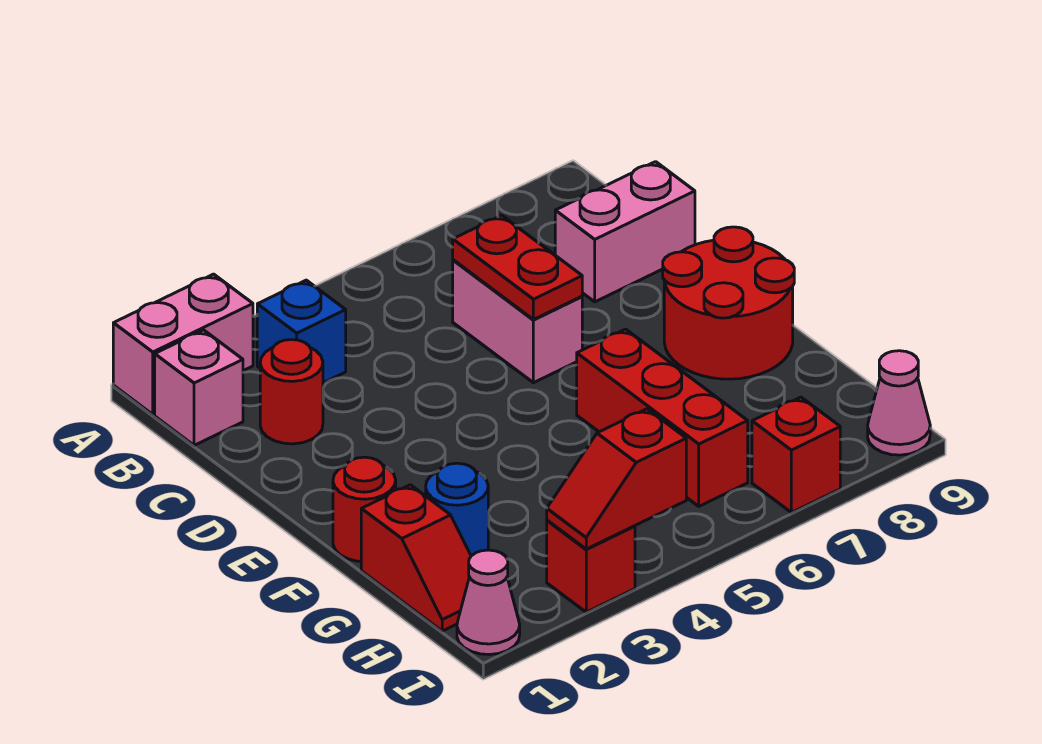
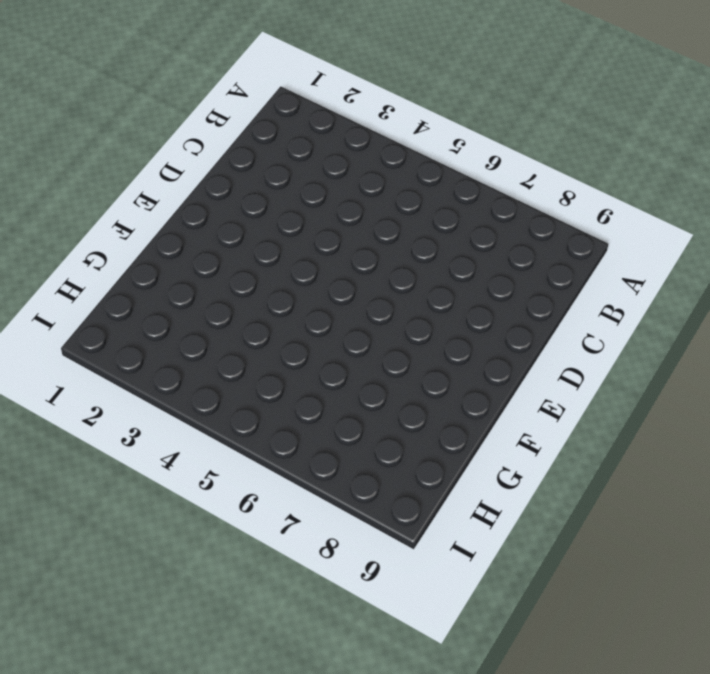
none -> pink brick A1:A2 level 1
none -> pink brick B1 level 1
none -> blue brick B3 level 1

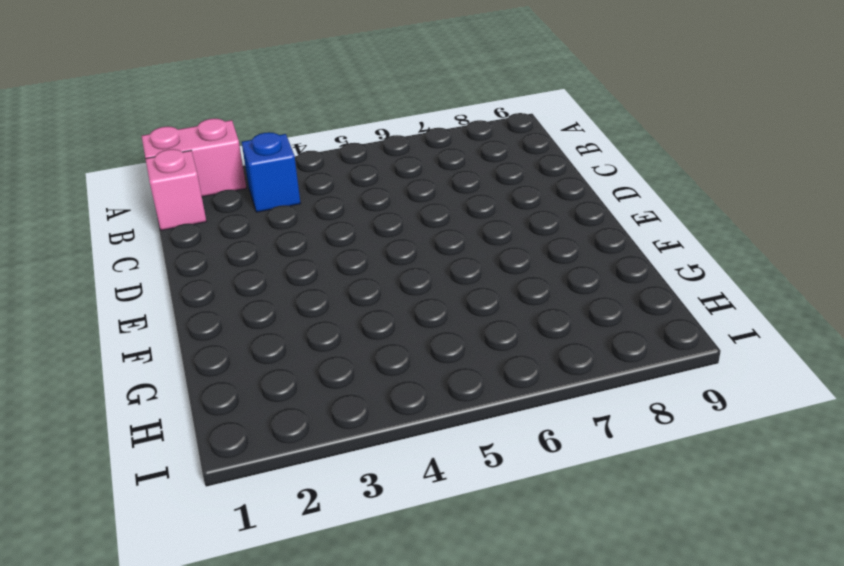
none -> red round brick C2 level 1
none -> pink brick C6:D6 level 1
none -> pink brick C8:C9 level 1

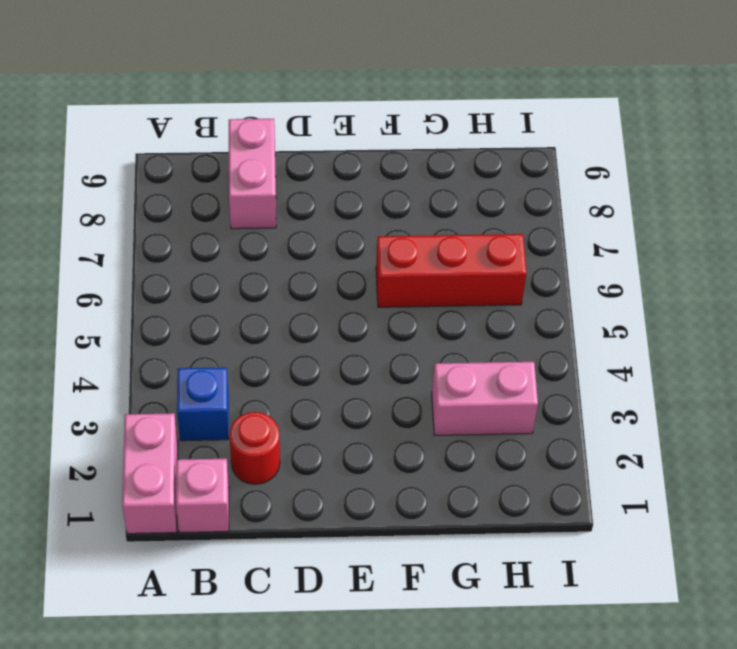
pink brick G3:H3 level 1 -> pink brick C6:D6 level 1
none -> red round brick E8:F9 level 1
none -> red round brick F1 level 1
none -> red slope G1:H1 level 1 top G

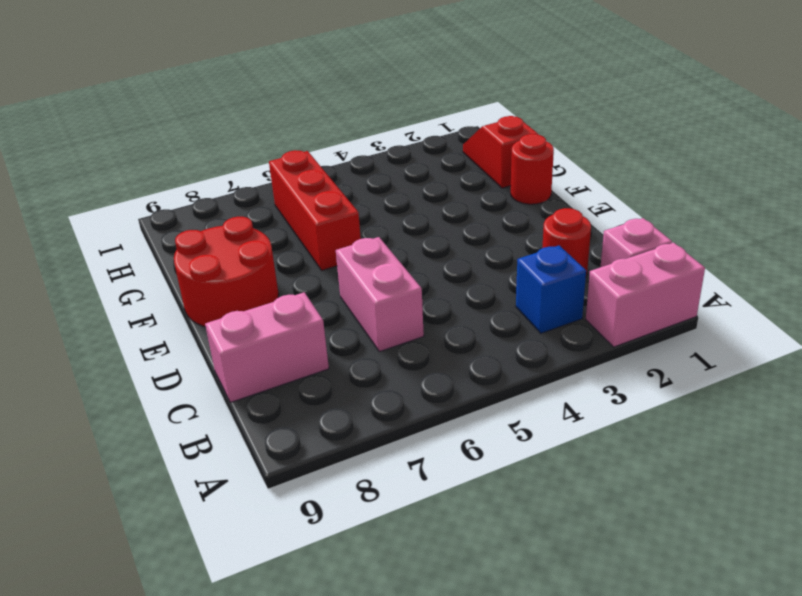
none -> blue round brick G2 level 1
none -> pink cone I1 level 1
none -> red brick I3 level 1

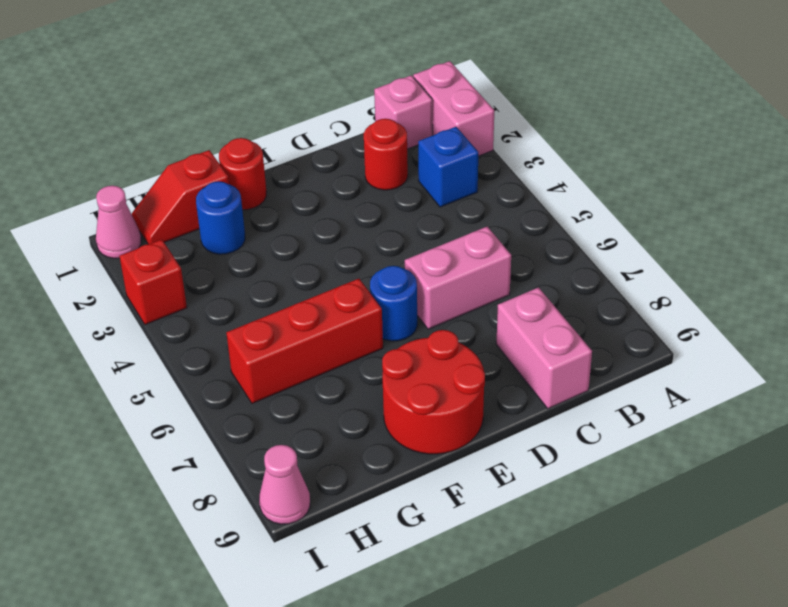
blue round brick E6 level 1 -> none
none -> red brick I7 level 1
none -> red plate C6:D6 level 2
none -> red slope I3:I4 level 2 top 4

